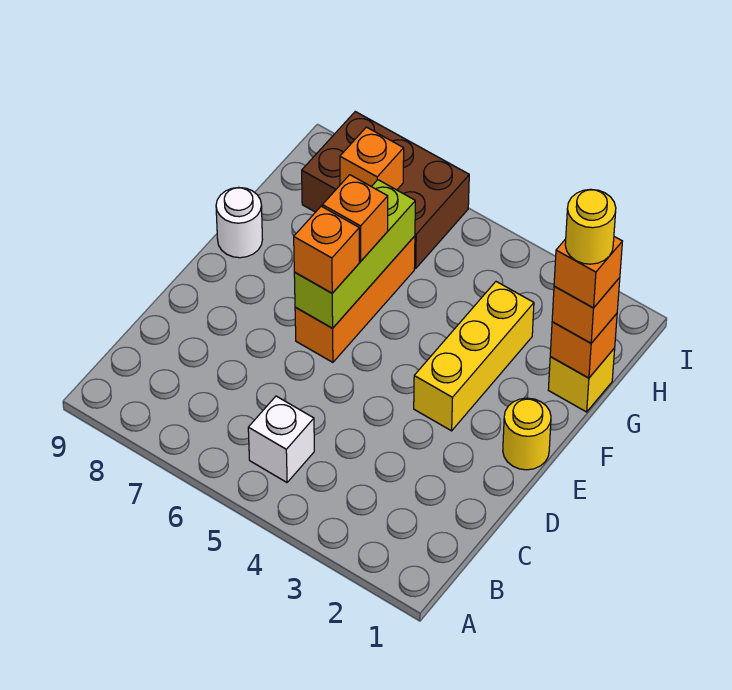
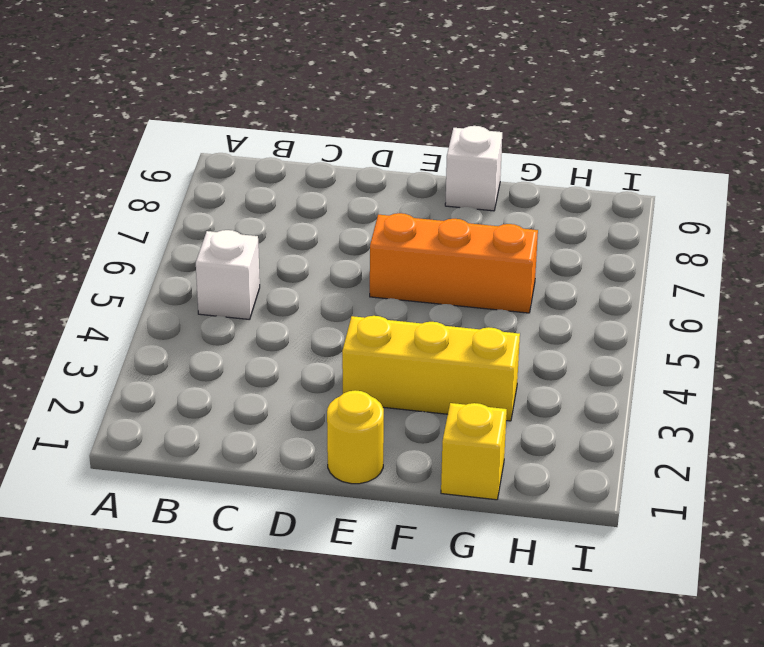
white brick F9 level 1 -> white round brick F9 level 1
none -> brown brick H6:I8 level 1
none -> lime brick E6:G6 level 2
none -> orange brick G1 level 2

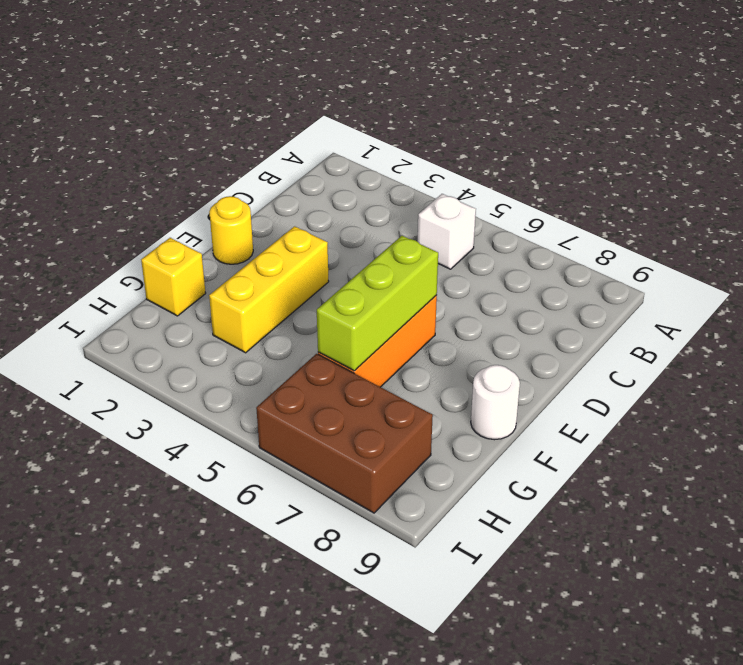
none -> orange brick G1 level 2
none -> orange brick H7 level 2
none -> orange brick E6 level 3

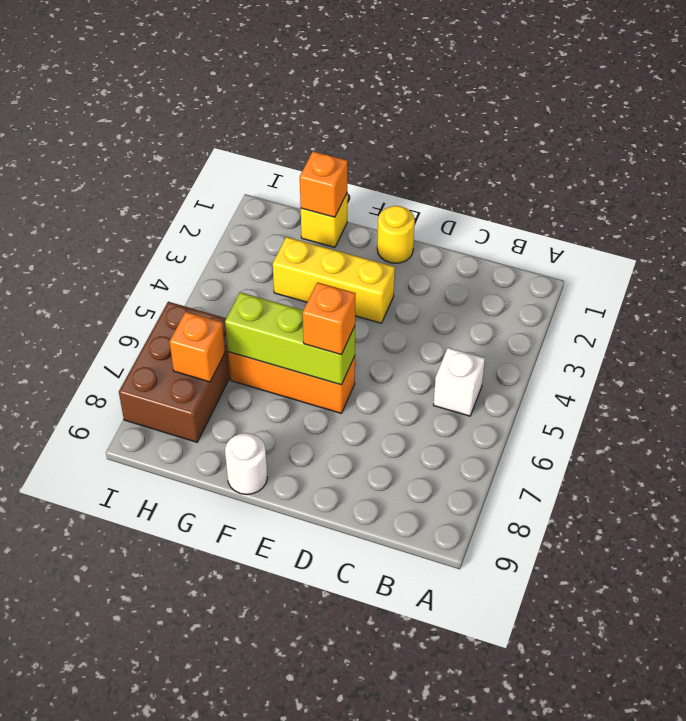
none -> orange brick F6 level 3
none -> orange brick G1 level 3
none -> orange brick G1 level 4

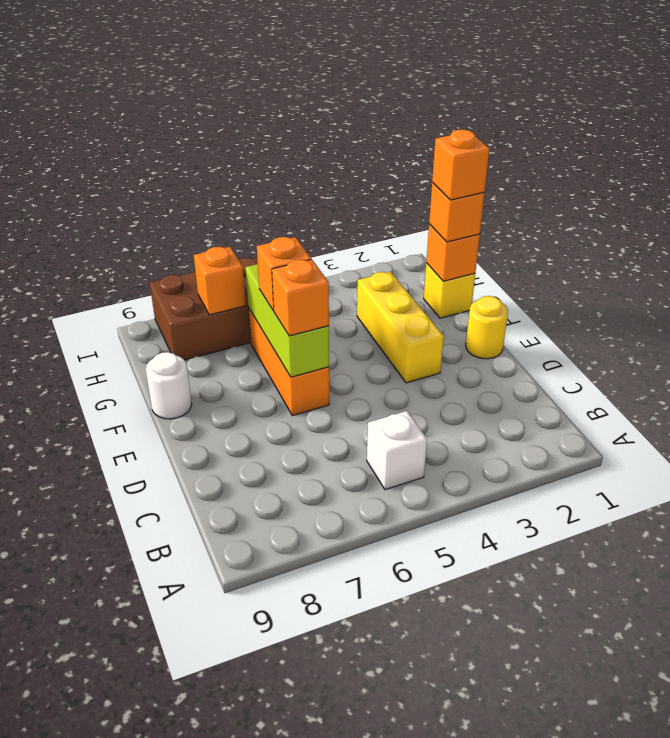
none -> yellow round brick G1 level 5

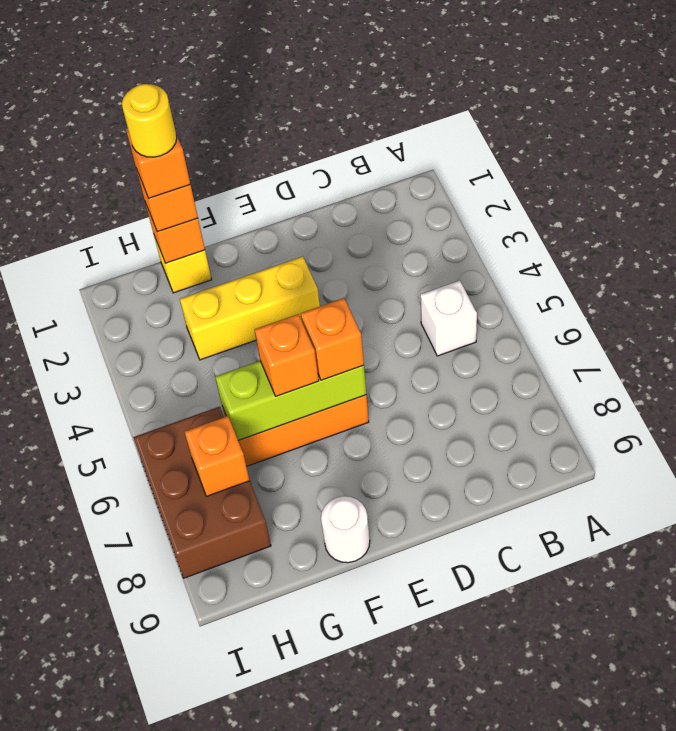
none -> yellow round brick E1 level 1

